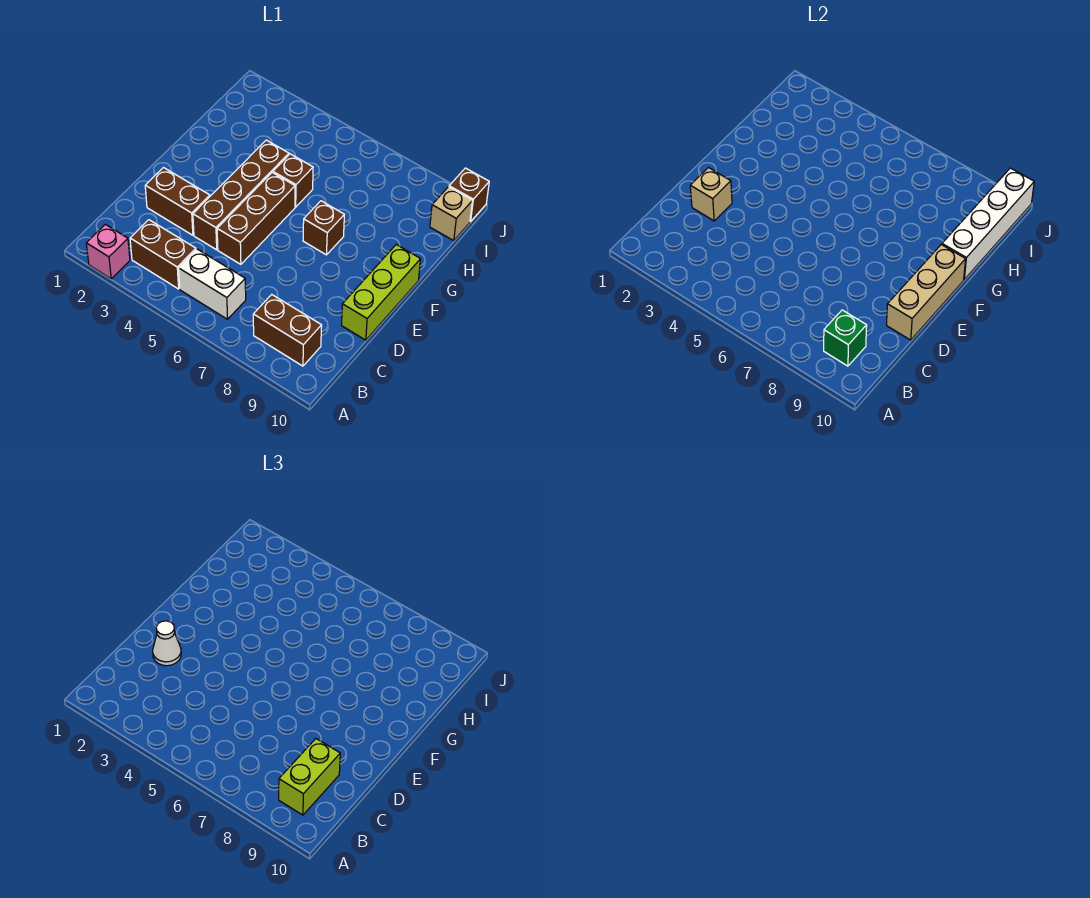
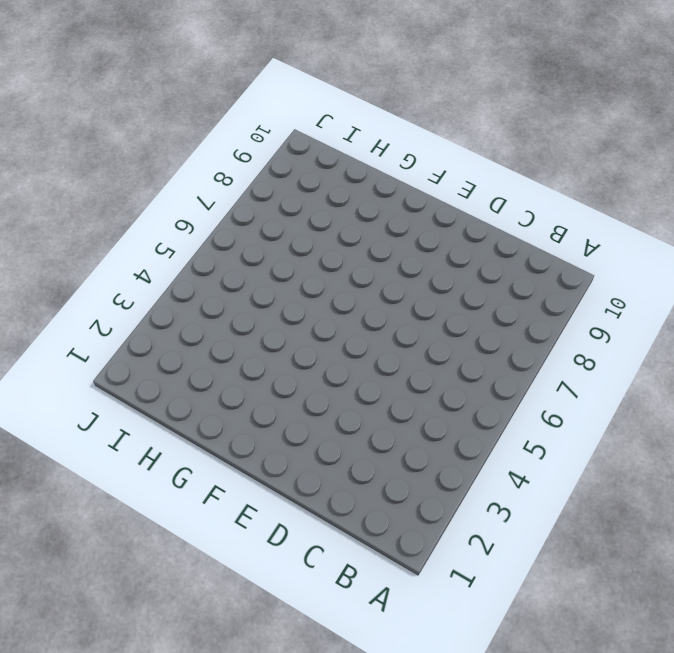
none -> pink brick A2 level 1
none -> brown brick B3:B4 level 1
none -> white brick B5:B6 level 1

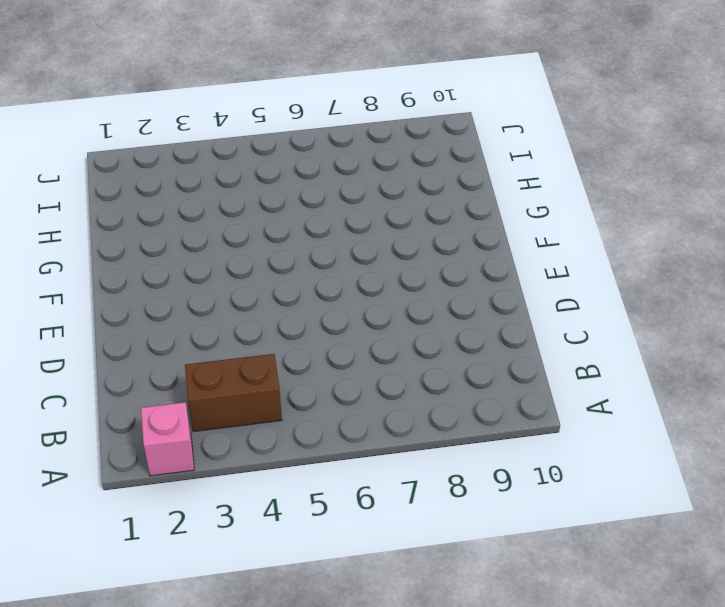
none -> white brick B5:B6 level 1
none -> brown brick B8:B9 level 1
none -> brown brick D2:D3 level 1

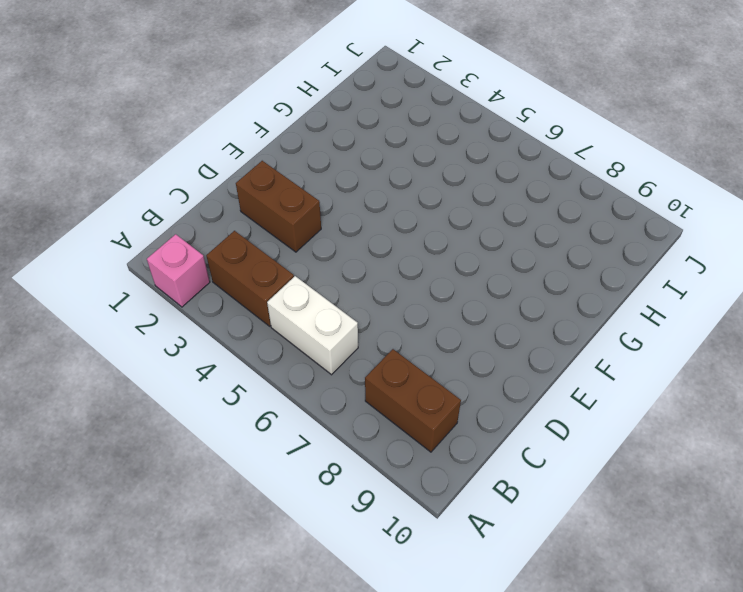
none -> brown brick D4:G4 level 1
none -> brown brick D5:F5 level 1
none -> lime brick D10:F10 level 1

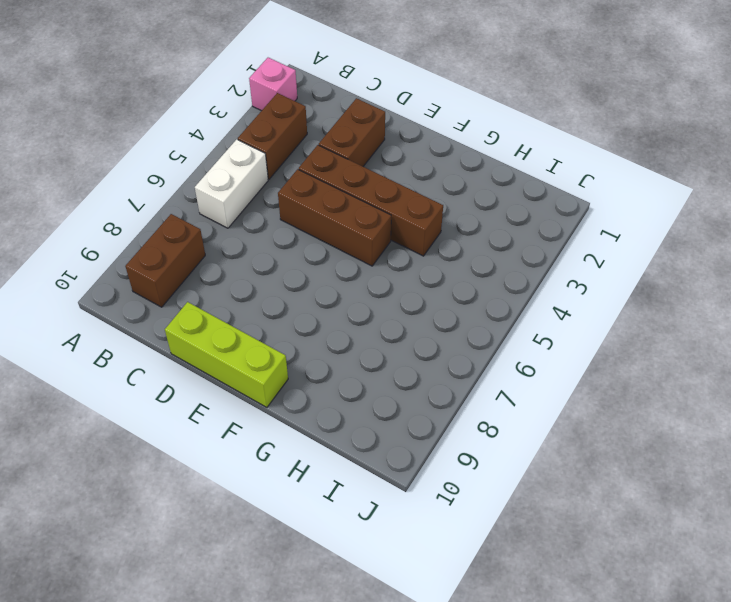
none -> brown brick F7 level 1
none -> brown brick G5 level 1
none -> tan brick I10 level 1

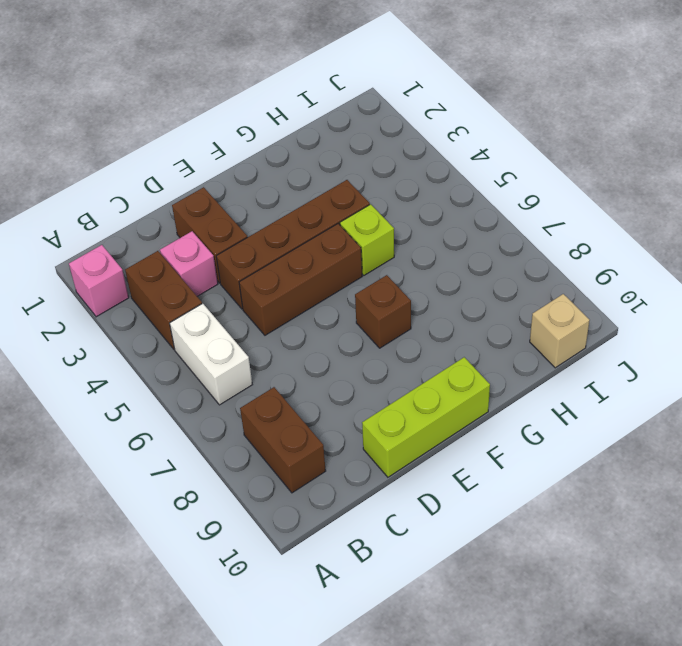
pink brick C3 level 1 -> none
lime brick G5 level 1 -> brown brick G5 level 1
none -> brown brick J10 level 1
none -> green brick B9 level 2
none -> tan brick D2 level 2

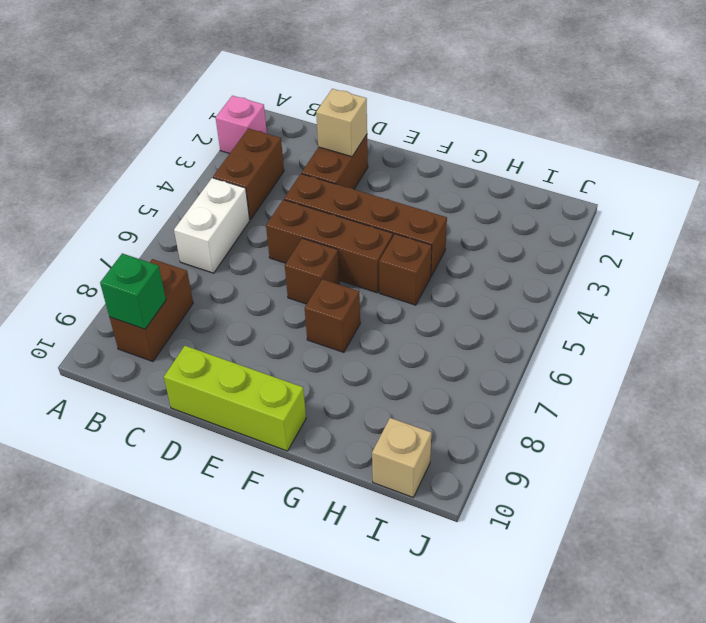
brown brick E6 level 1 -> brown brick J10 level 1
none -> tan brick D10:F10 level 2
none -> white brick G10:J10 level 2
none -> lime brick B9:C9 level 3

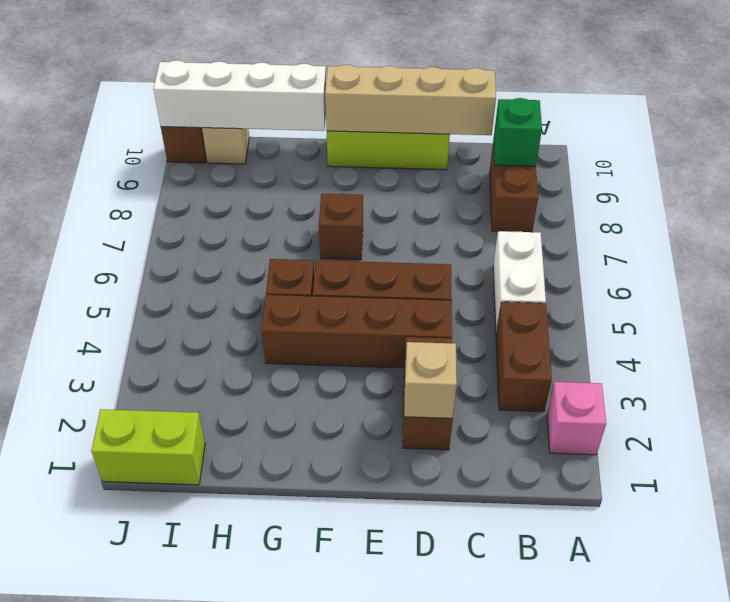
tan brick C10:F10 level 2 -> tan brick D10:F10 level 2
lime brick I1:J1 level 1 -> lime brick B9:C9 level 3
none -> white cone D2 level 3

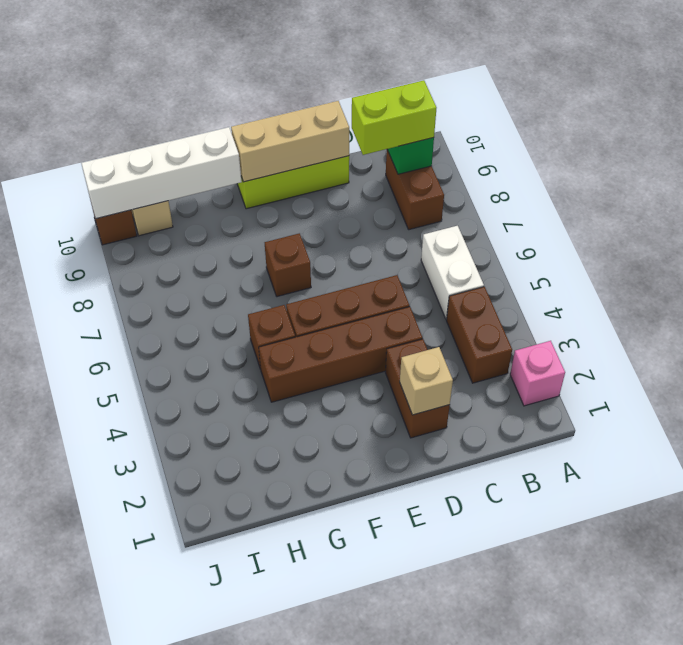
none -> white cone D2 level 3

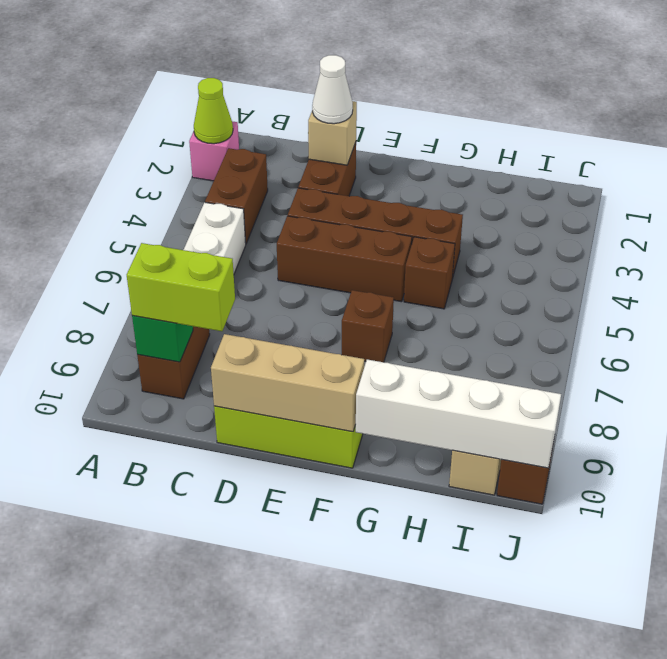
lime cone A2 level 2 -> none

